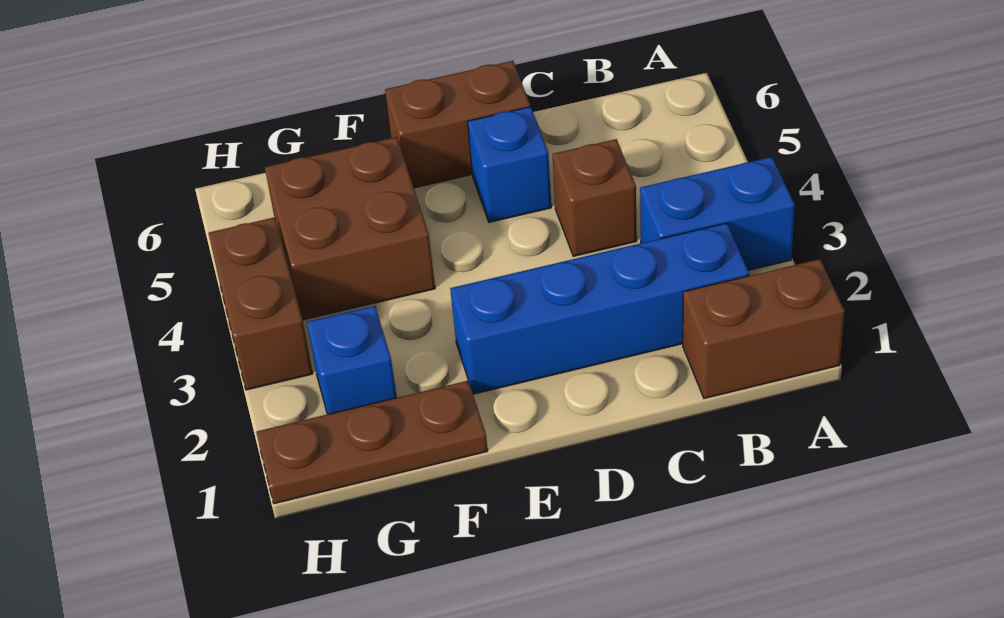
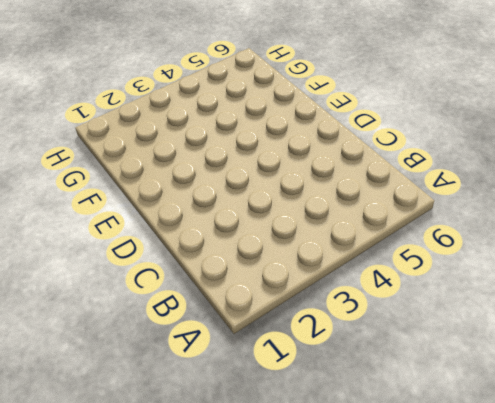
none -> brown brick A1:B1 level 1
none -> blue brick A3:B3 level 1

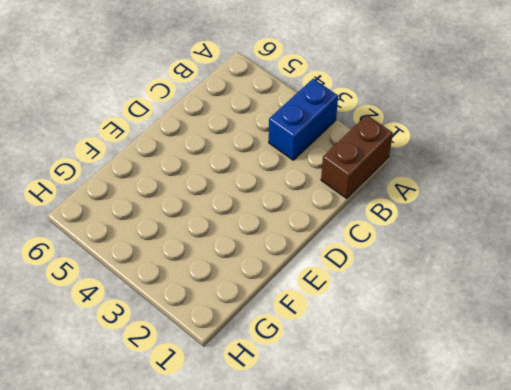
none -> blue brick B2:E2 level 1
none -> brown brick C4 level 1

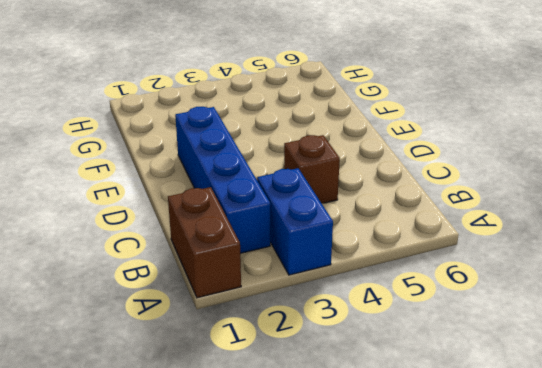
none -> blue brick D5 level 1
none -> brown brick D6:E6 level 1

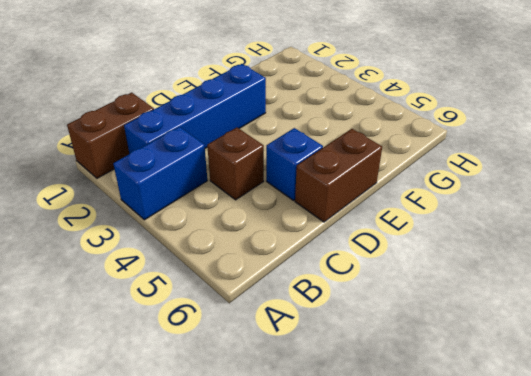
none -> brown plate F1:H1 level 1
none -> brown brick F4:G5 level 1

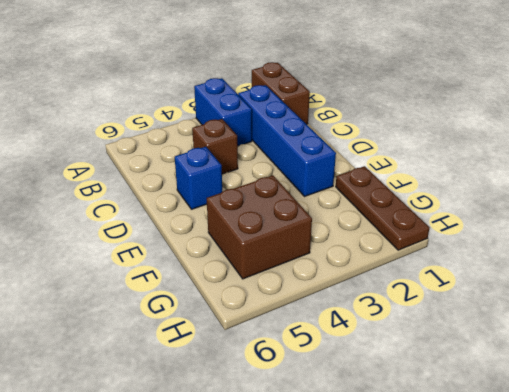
none -> brown brick D6:E6 level 1
none -> blue brick G2 level 1

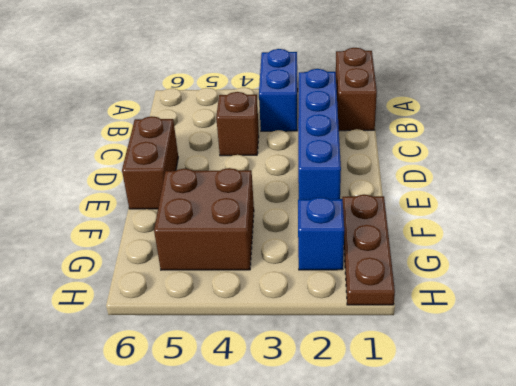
none -> blue brick D5 level 1
none -> brown brick H3:H4 level 1

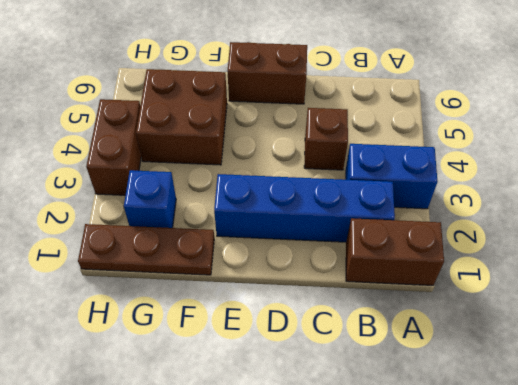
none -> blue brick D5 level 1

